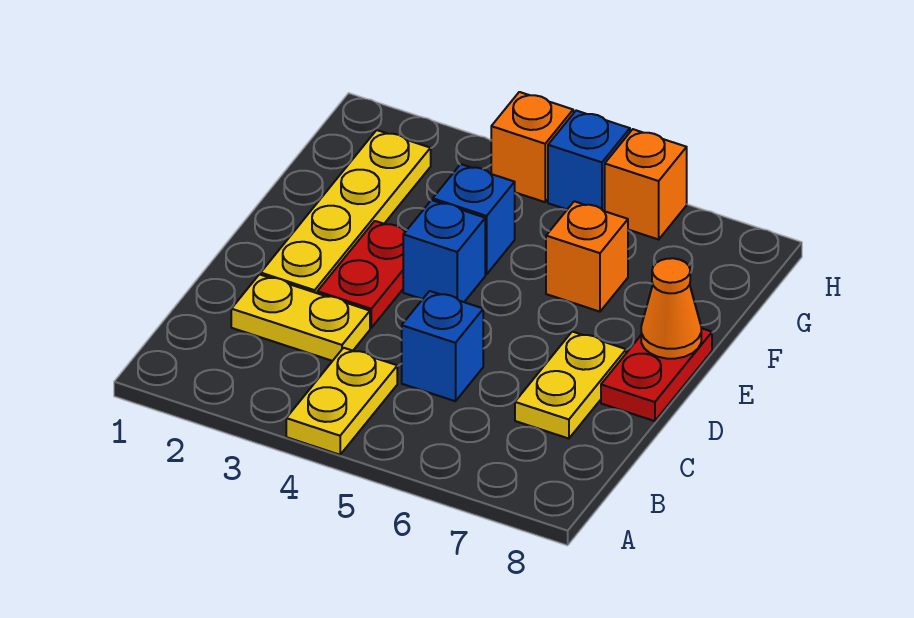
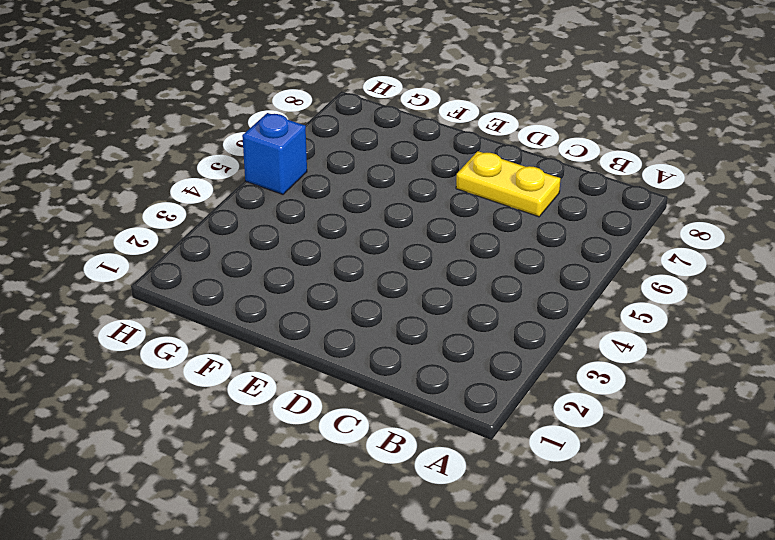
none -> yellow plate A4:B4 level 1
none -> yellow plate C2:C3 level 1
none -> blue brick C5 level 1

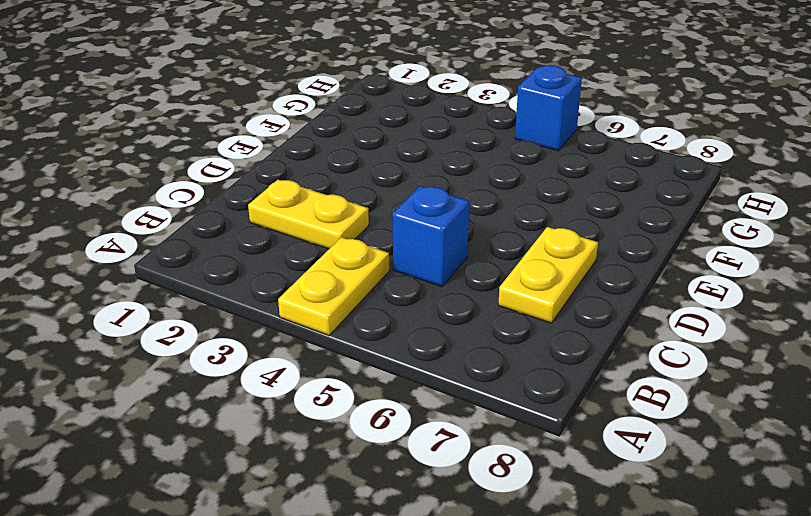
none -> yellow plate D2:G2 level 1
none -> red plate D3:E3 level 1
none -> red plate D8:E8 level 1

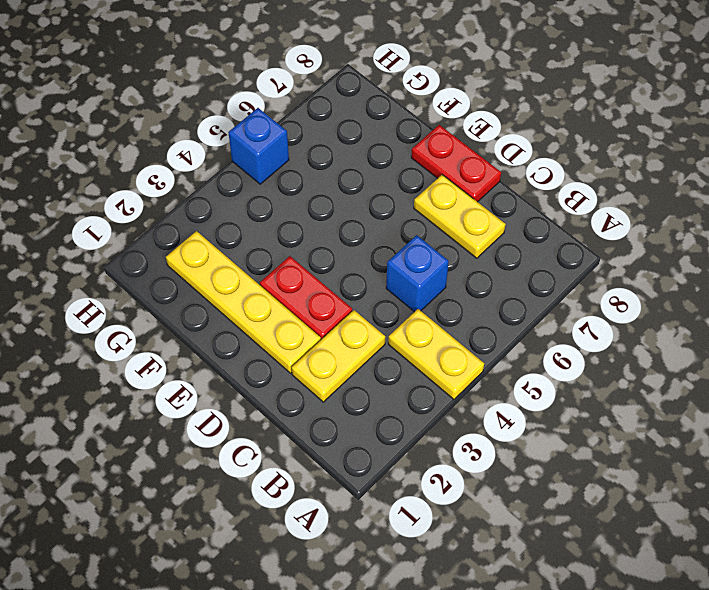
none -> blue brick E4 level 1
none -> blue brick F4 level 1
none -> orange brick F6 level 1

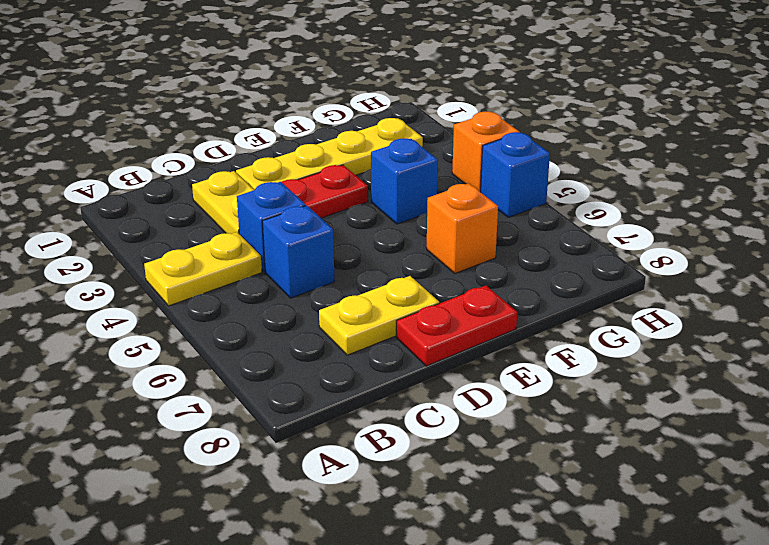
blue brick C4 level 1 -> blue brick E4 level 1
none -> orange brick H6 level 1
none -> orange cone E8 level 2

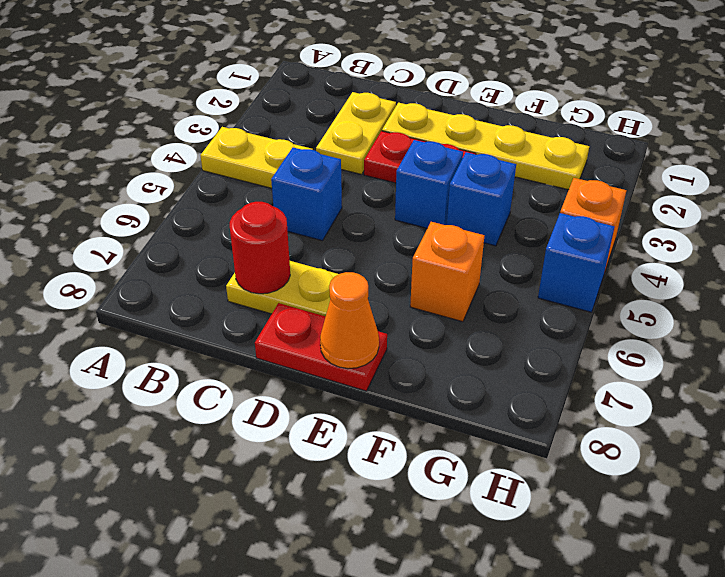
red round brick C7 level 2 -> none
none -> orange brick H6 level 1

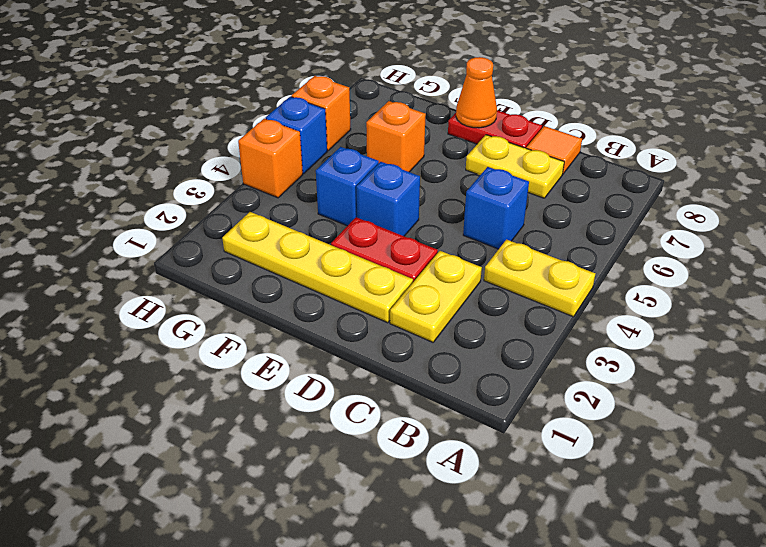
orange tile C8 level 1 -> none

